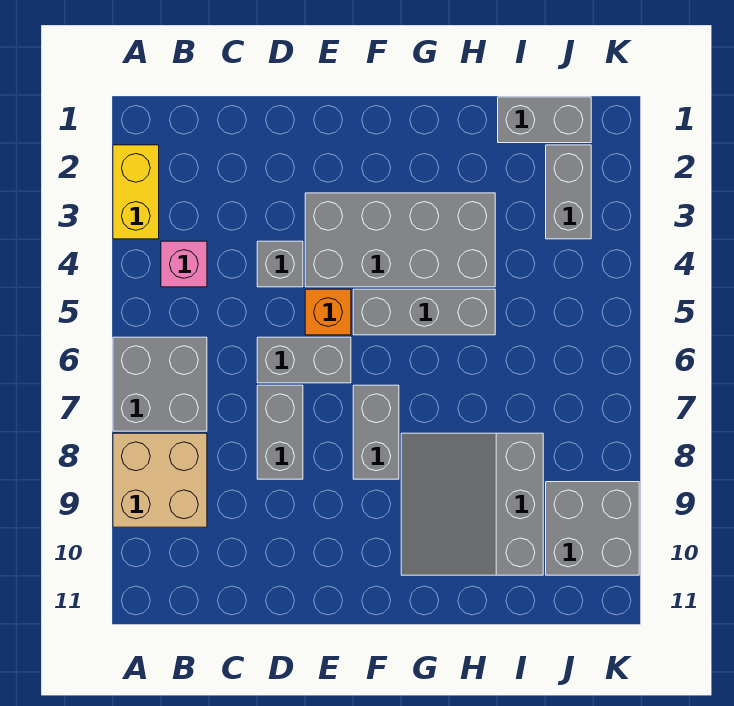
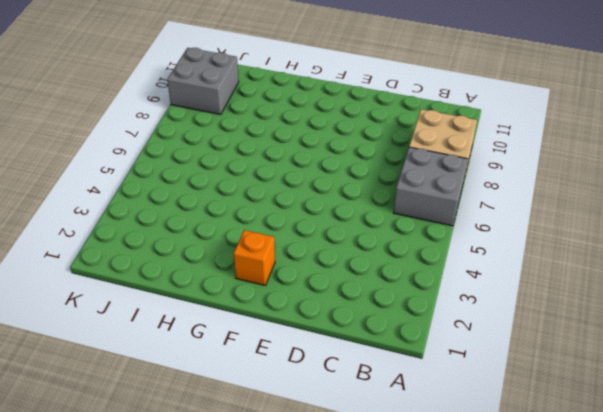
orange brick F2 level 1 -> orange brick E5 level 1
none -> yellow brick A2:A3 level 1
none -> pink brick B4 level 1
none -> grey brick D4 level 1

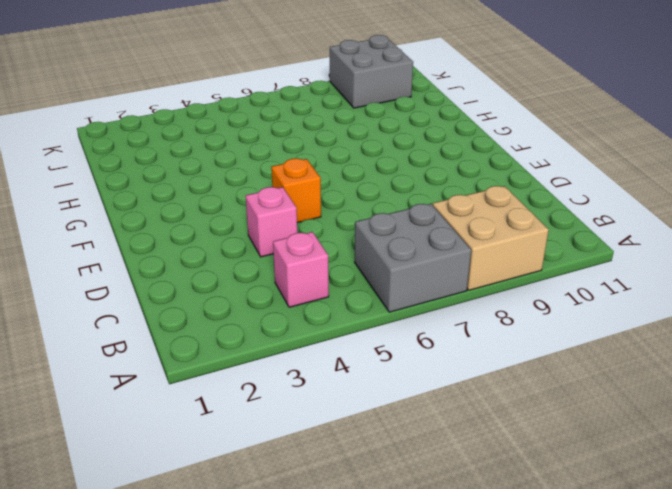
pink brick D4 level 1 -> grey brick D4 level 1
none -> yellow brick A2:A3 level 1
none -> grey brick D6:E6 level 1
none -> grey brick D7:D8 level 1

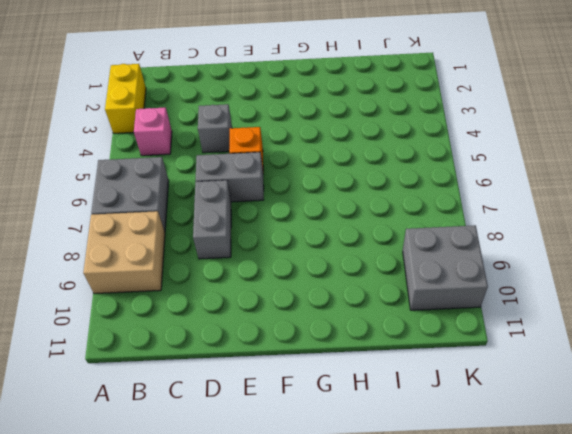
none -> grey brick E3:H4 level 1
none -> grey brick F5:H5 level 1
none -> grey brick F7:F8 level 1

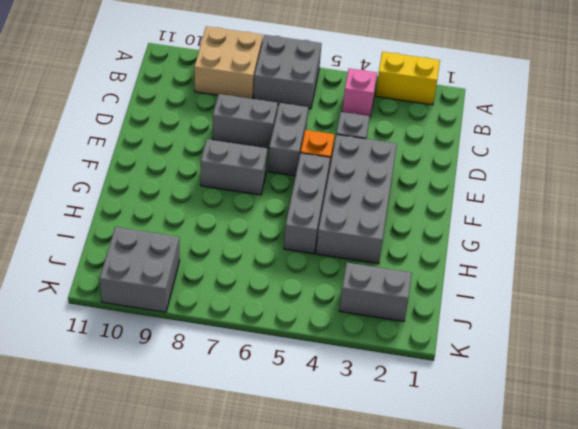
none -> grey slope G8:I10 level 1 top I
none -> grey brick I1:J1 level 1

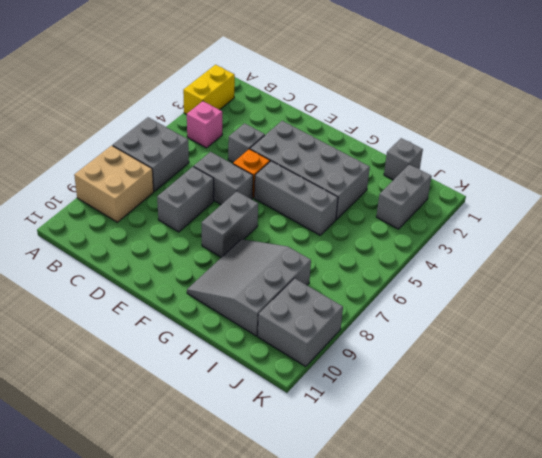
grey brick I1 level 1 -> grey brick I1:J1 level 1

